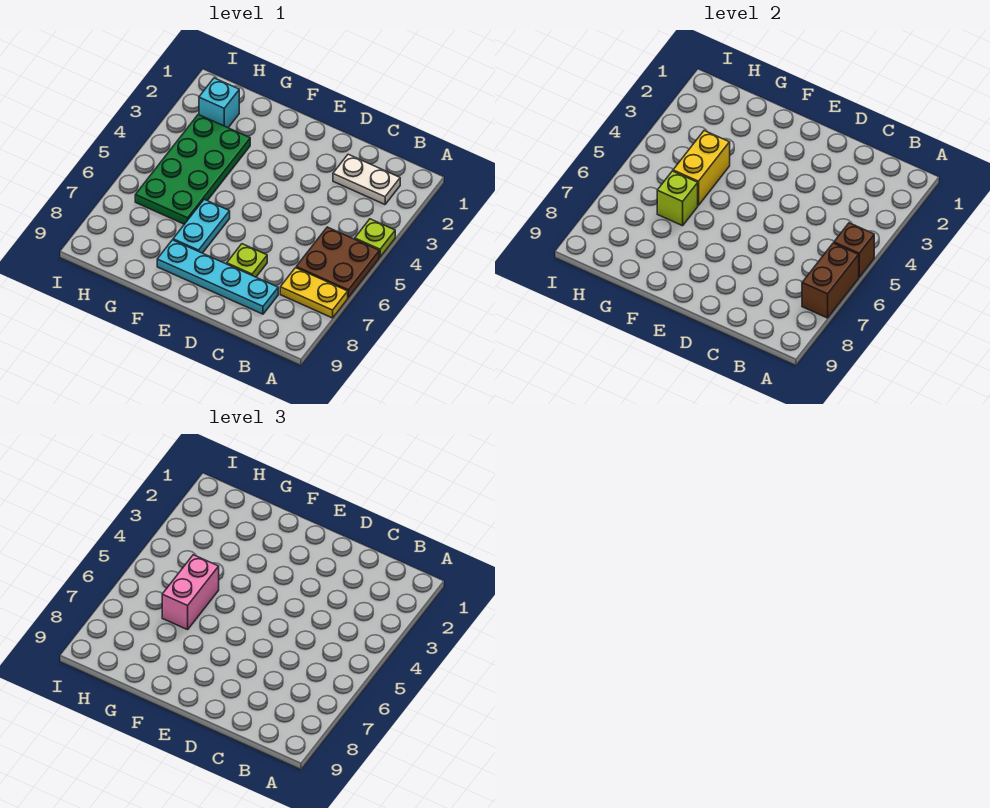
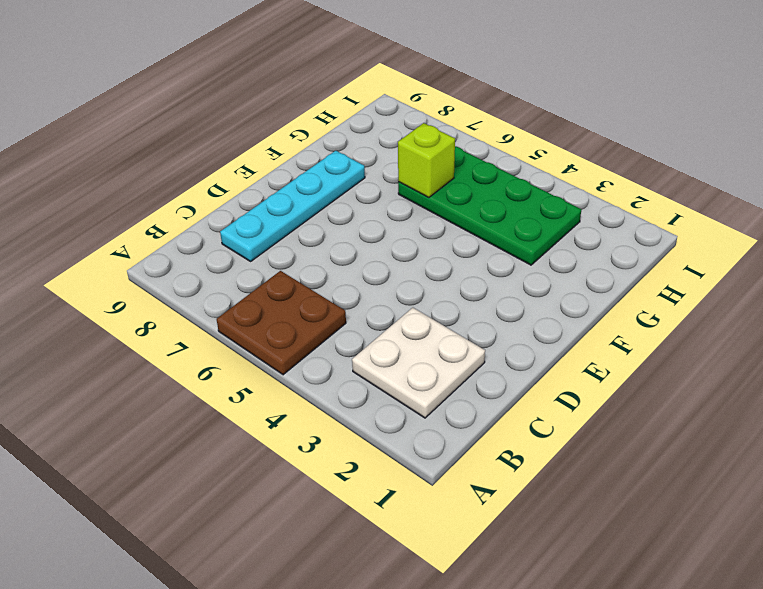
white plate B2:C3 level 1 -> white plate B2:C2 level 1
none -> lime plate A4 level 1
none -> yellow plate A7:B7 level 1
none -> lime plate D7 level 1

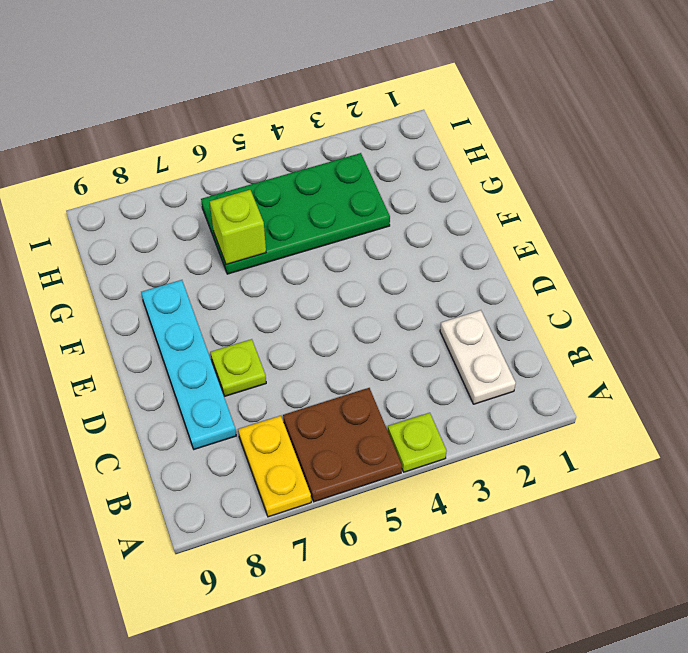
none -> cyan plate F6:F7 level 1
none -> cyan brick H2 level 1
none -> brown brick A5 level 2

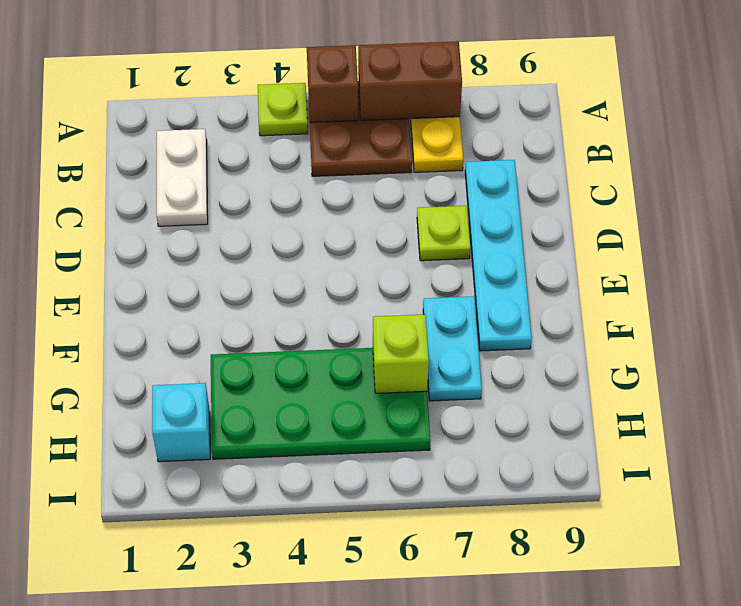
cyan plate F7:G7 level 1 -> cyan plate F6:F7 level 1
none -> yellow brick G4:G5 level 2
none -> pink brick G5:G6 level 3

